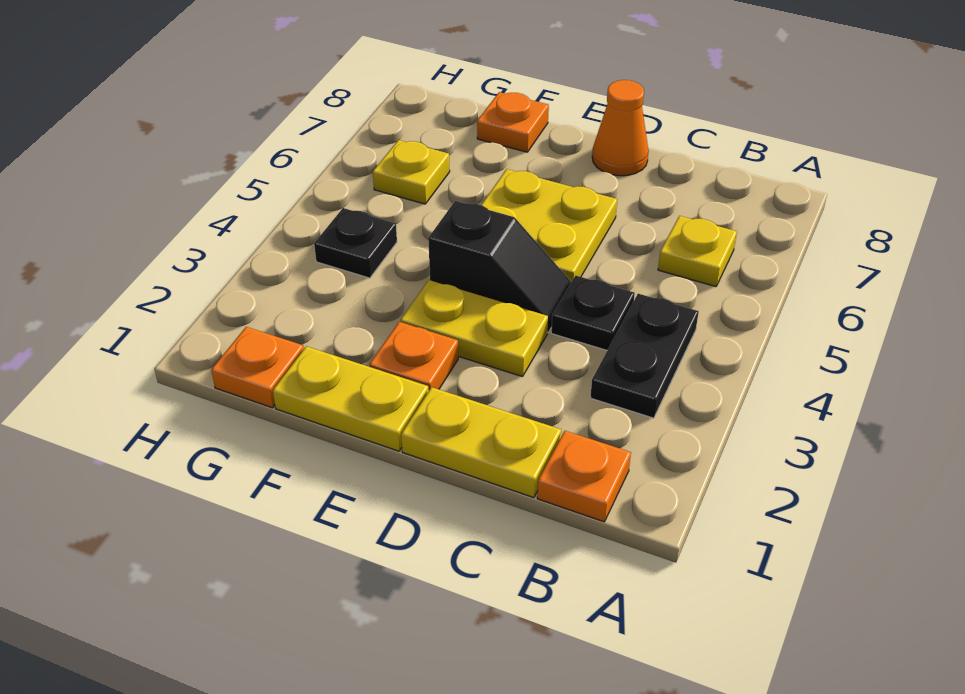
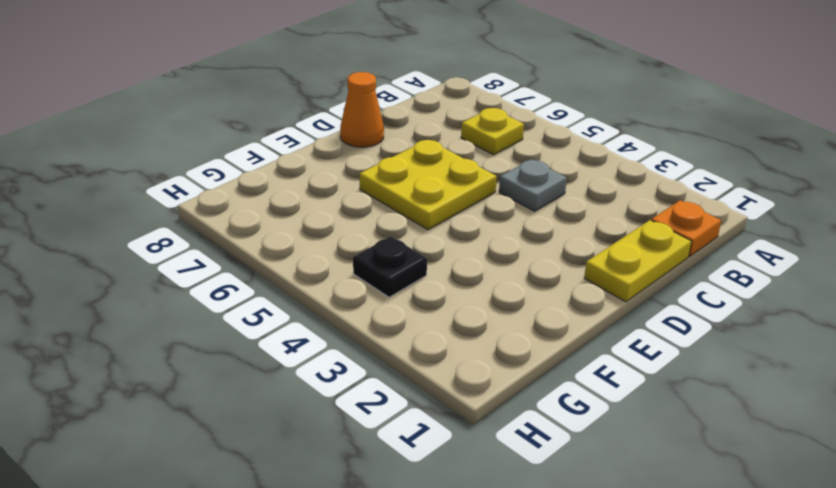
grey plate C4 level 1 -> black plate C4 level 1
none -> black plate B3:B4 level 1
none -> yellow plate D3:E3 level 1
none -> black slope D4:E4 level 1 top E

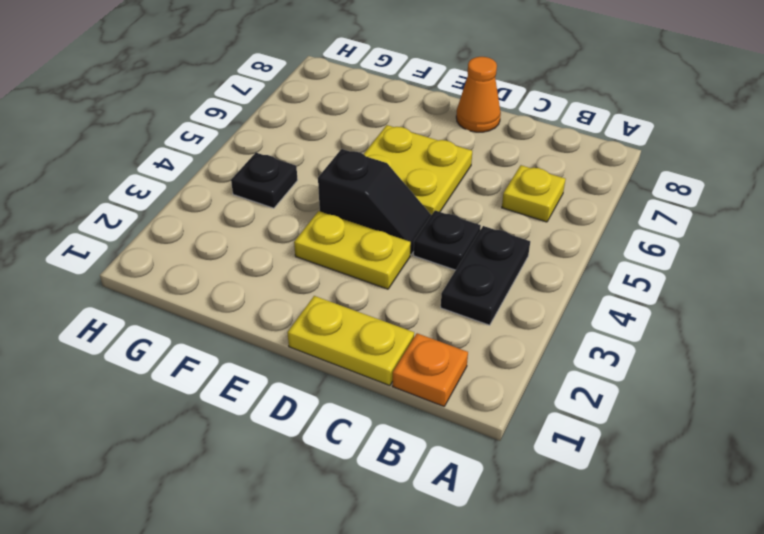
none -> yellow plate E1:F1 level 1
none -> orange plate E2 level 1
none -> orange plate F8 level 1

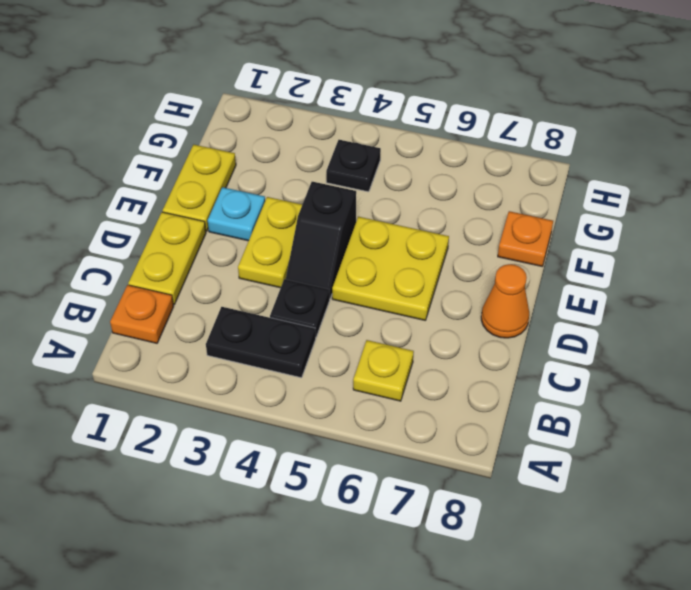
cyan plate E2 level 1 -> orange plate E2 level 1
none -> orange plate G1 level 1
none -> yellow plate G6 level 1

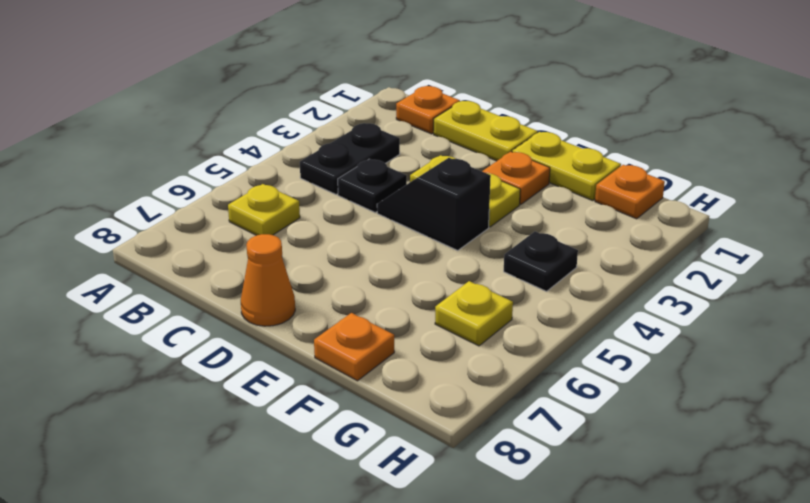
none -> yellow plate D5:E6 level 1

